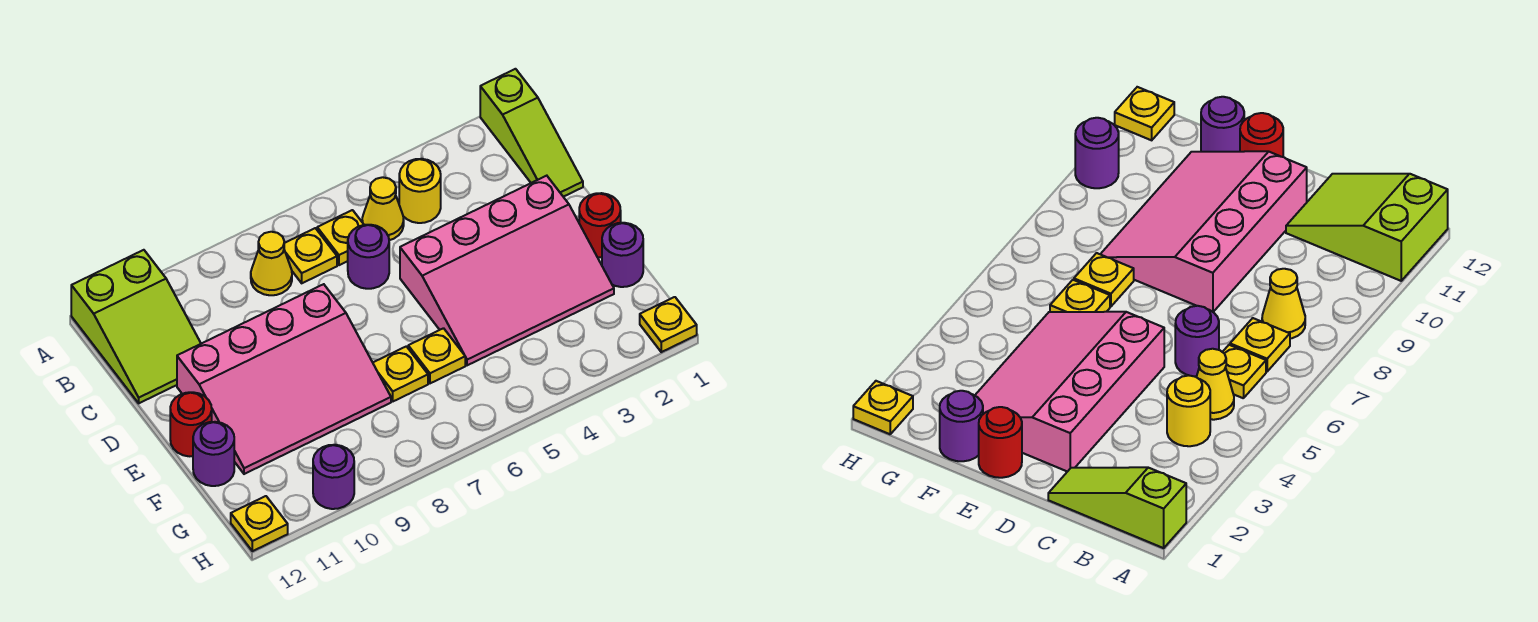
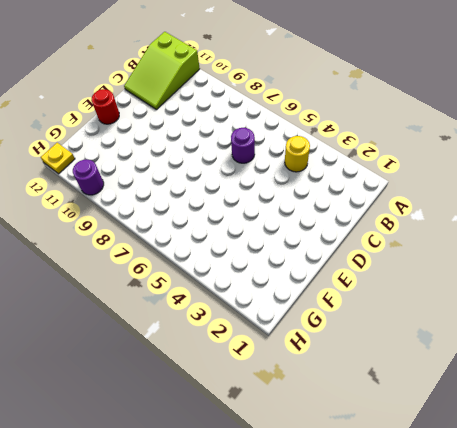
none -> lime slope A1:C1 level 1 top A
none -> yellow cone B5 level 1
none -> yellow plate B6 level 1

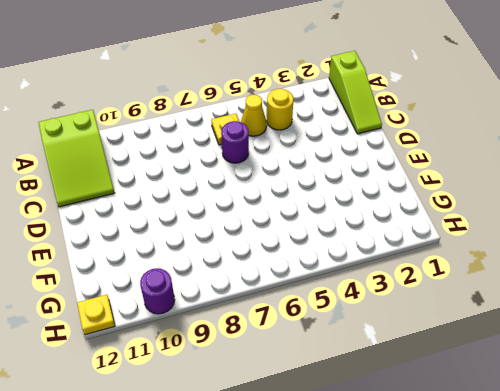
none -> yellow plate B7 level 1
none -> yellow cone B8 level 1
none -> pink slope D2:F5 level 1 top D

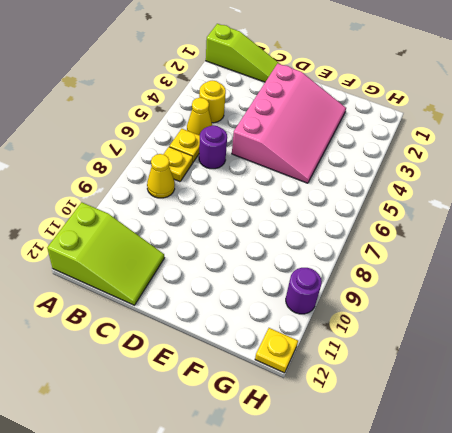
none -> pink slope D8:F11 level 1 top D
none -> red round brick E1 level 1
none -> red round brick E12 level 1

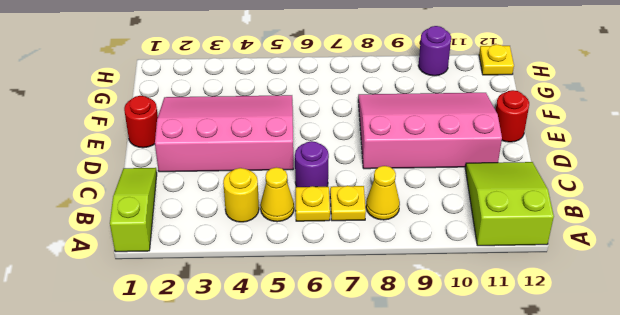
none -> purple round brick F1 level 1
none -> yellow plate F6 level 1
none -> yellow plate F7 level 1

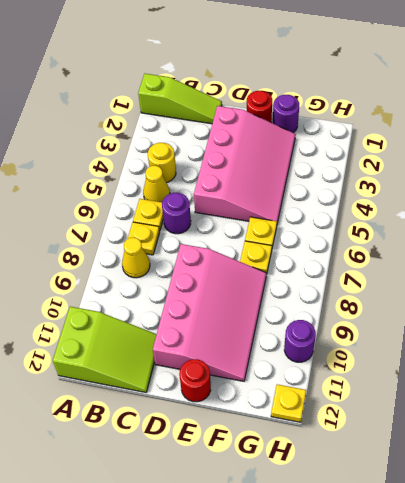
none -> purple round brick F12 level 1
none -> yellow plate H1 level 1

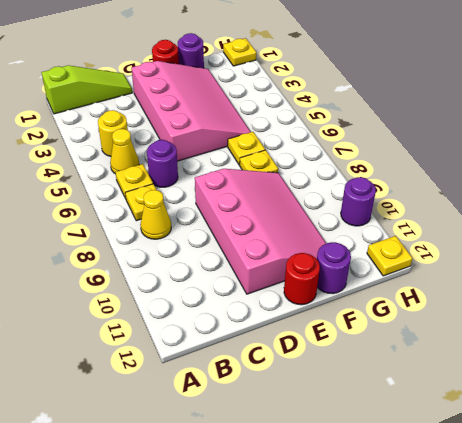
none -> lime slope A11:C12 level 1 top A

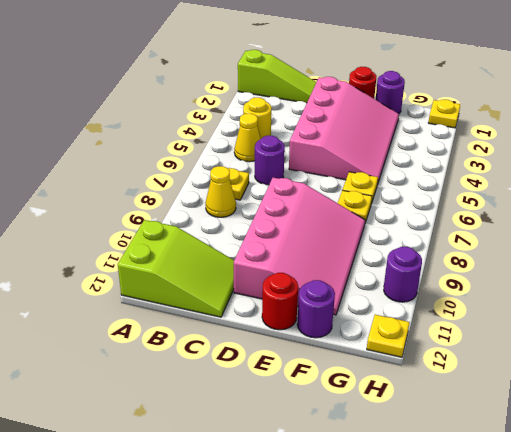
none -> yellow plate B6 level 1

